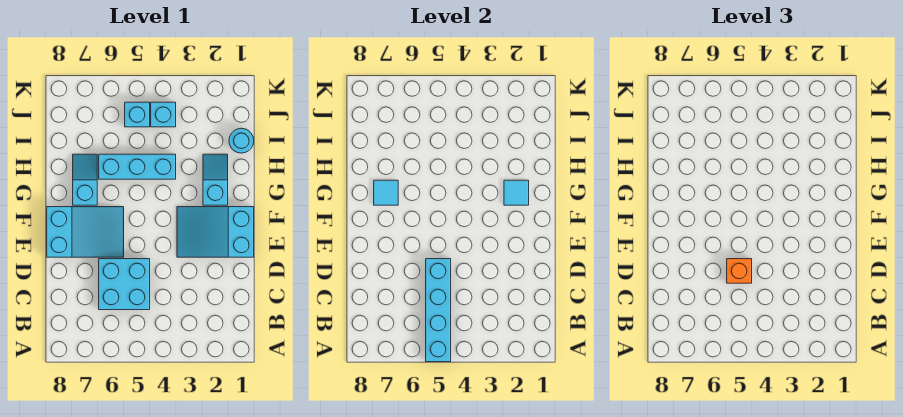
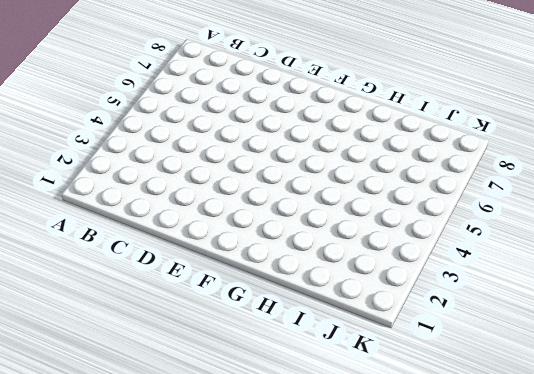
none -> cyan brick C5:D6 level 1
none -> cyan slope E1:F3 level 1 top 1
none -> cyan slope E6:F8 level 1 top 8

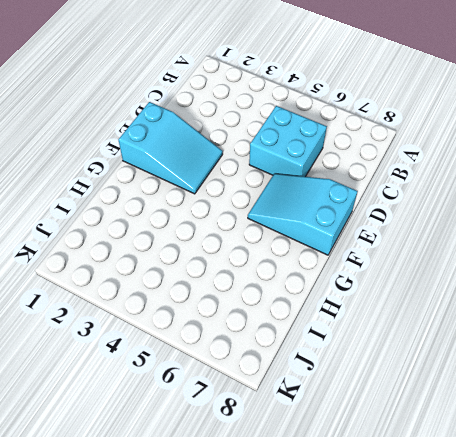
none -> cyan slope G2:H2 level 1 top G
none -> cyan slope G7:H7 level 1 top G
none -> cyan brick H4:H6 level 1

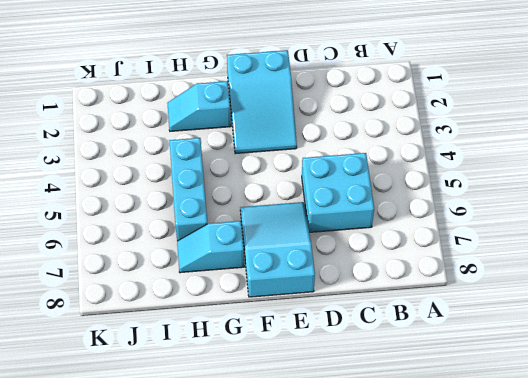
none -> cyan round brick I1 level 1
none -> cyan brick J4 level 1
none -> cyan brick J5 level 1

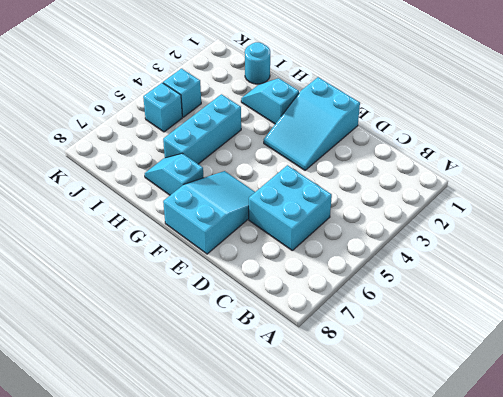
none -> cyan brick A5:D5 level 2
none -> cyan tile G2 level 2
none -> cyan tile G7 level 2

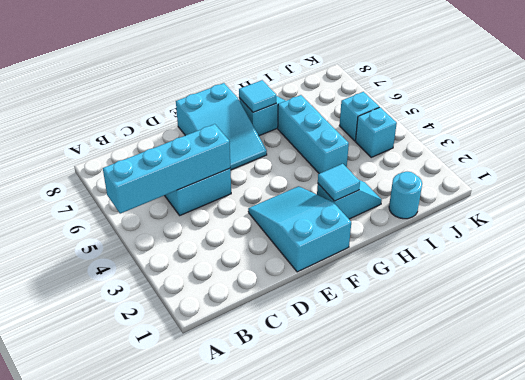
none -> orange brick D5 level 3

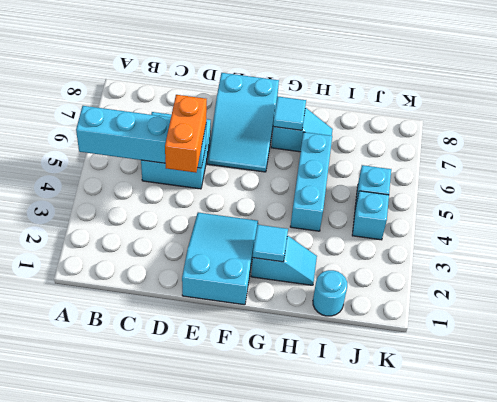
orange brick D4:D5 level 3 -> orange brick D5 level 3

